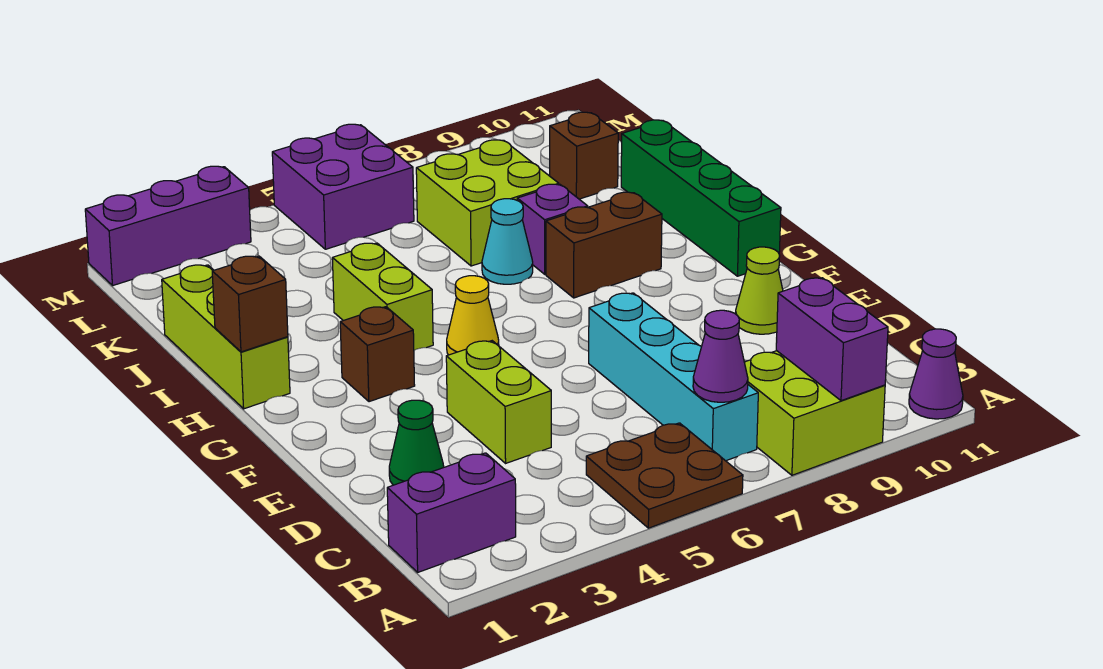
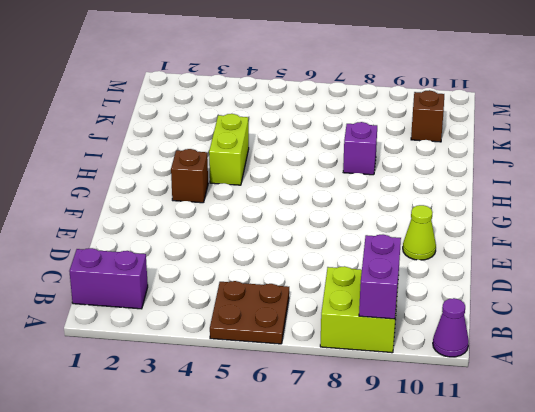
none -> cyan brick B7:E7 level 1
none -> green cone D2 level 1
none -> lime brick D4:E4 level 1

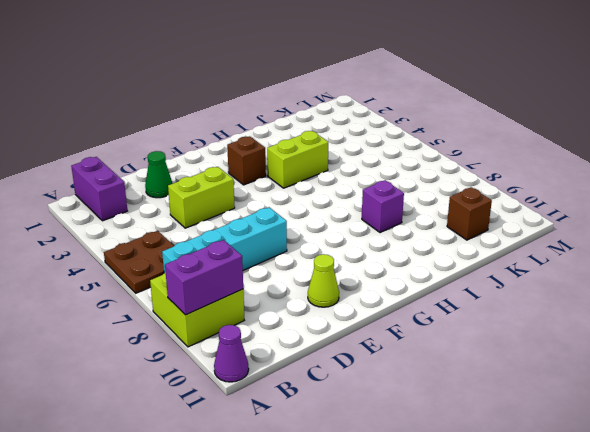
none -> yellow cone G5 level 1
none -> green brick G11:J11 level 1
none -> lime brick H1:J1 level 1

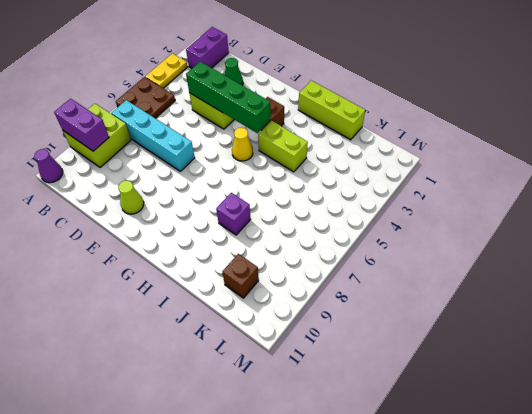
yellow plate A3:A4 level 1 -> none
green brick D4:G4 level 2 -> green brick G11:J11 level 1
none -> brown brick H8:H9 level 1
none -> cyan cone I7 level 1
none -> lime brick J7:K8 level 1

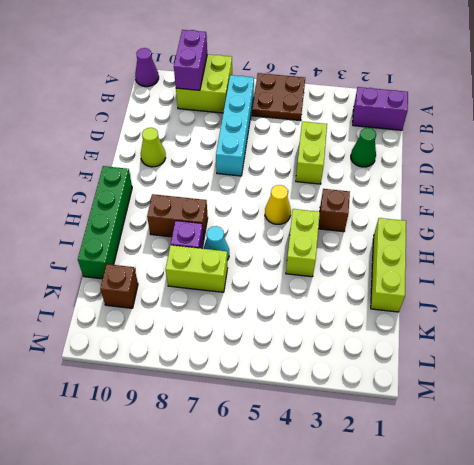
lime brick J7:J8 level 1 -> lime brick J7:K8 level 1
none -> purple brick L5:M6 level 1
none -> purple brick M1:M3 level 1
none -> purple cone B7 level 2

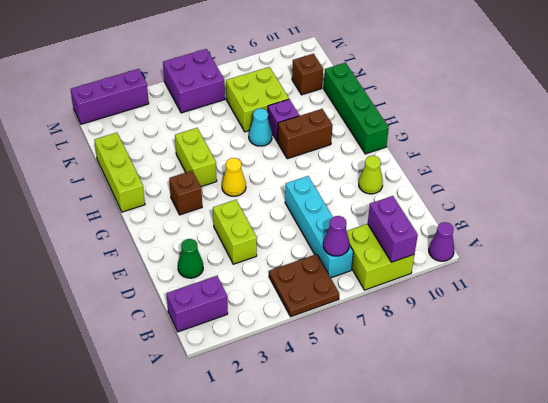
none -> brown brick H1 level 2

